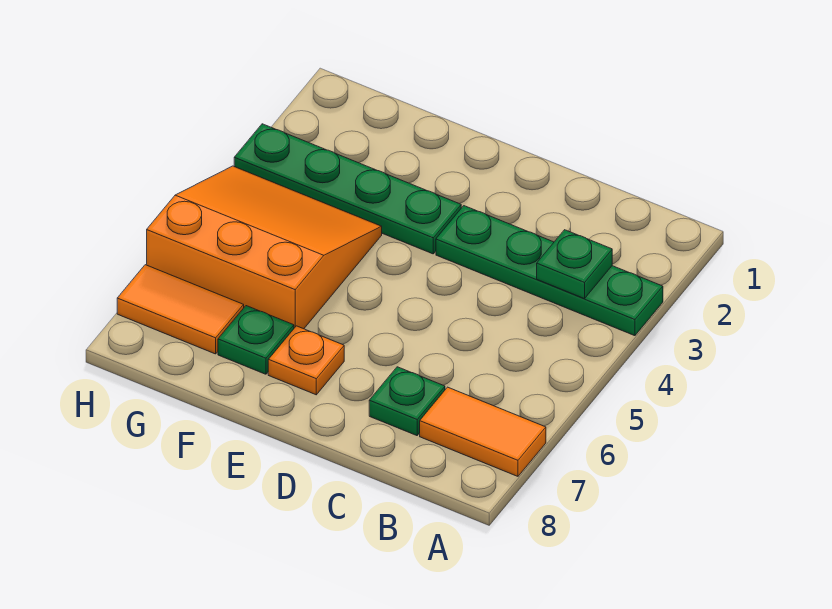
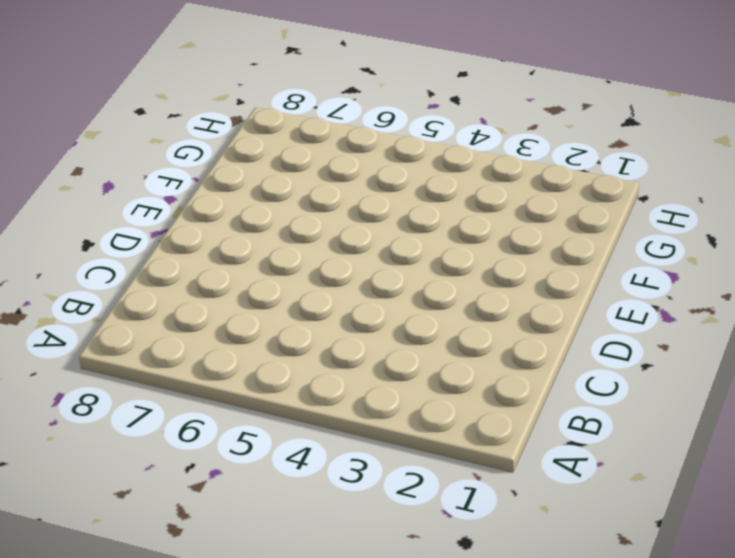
none -> green plate A3:D3 level 1
none -> orange tile A7:B7 level 1

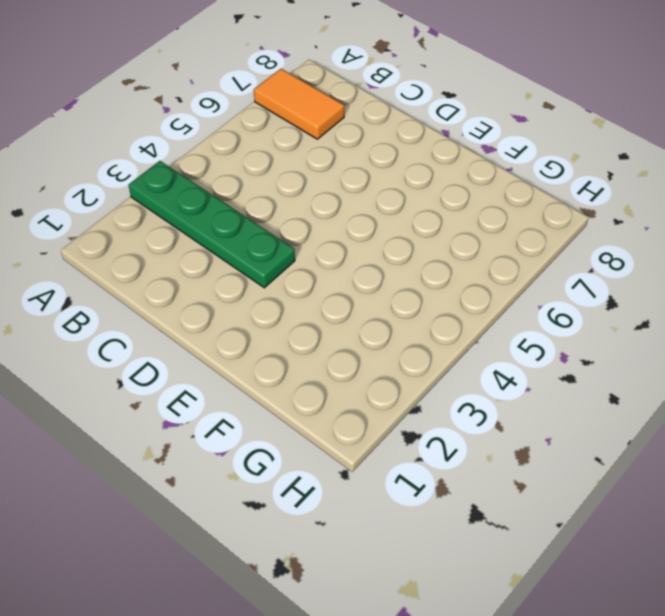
none -> green plate C7 level 1
none -> green plate E3:H3 level 1

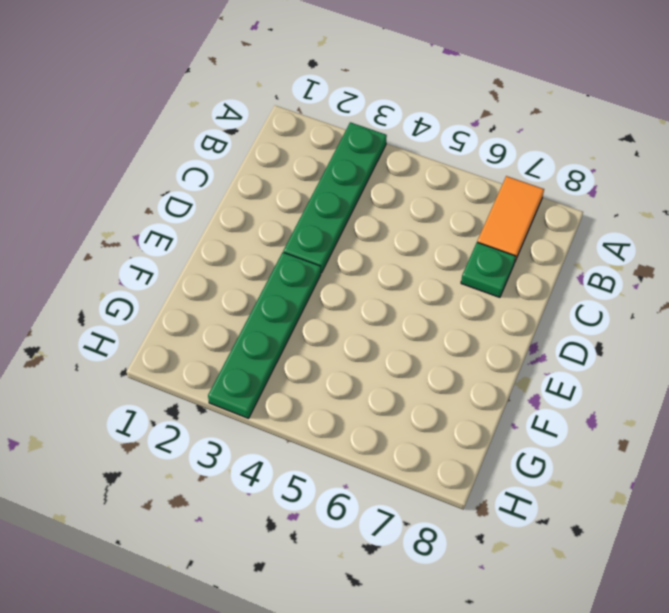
none -> orange plate E7 level 1
none -> orange slope F4:H6 level 1 top 6

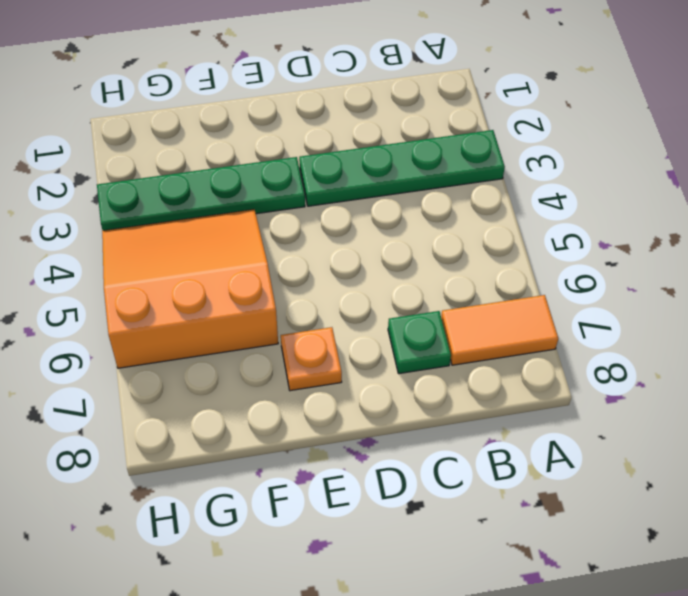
none -> green plate F7 level 1
none -> orange tile G7:H7 level 1

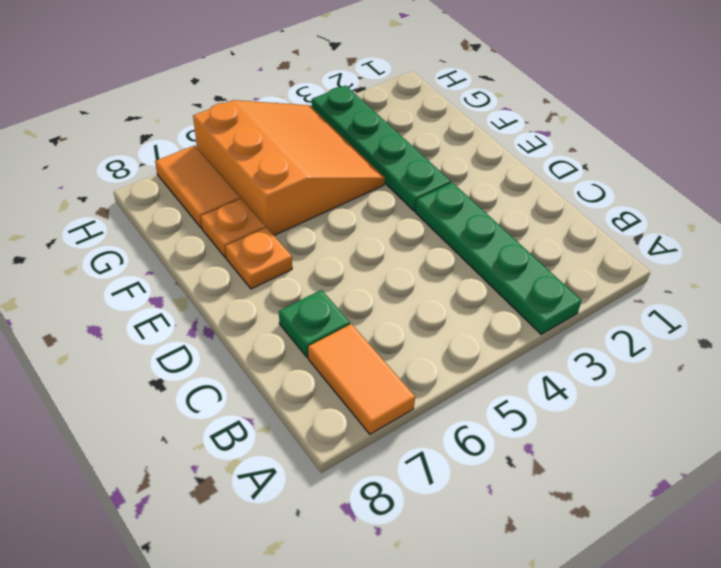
orange plate F7 level 1 -> green plate F7 level 1
none -> green plate B3 level 2

